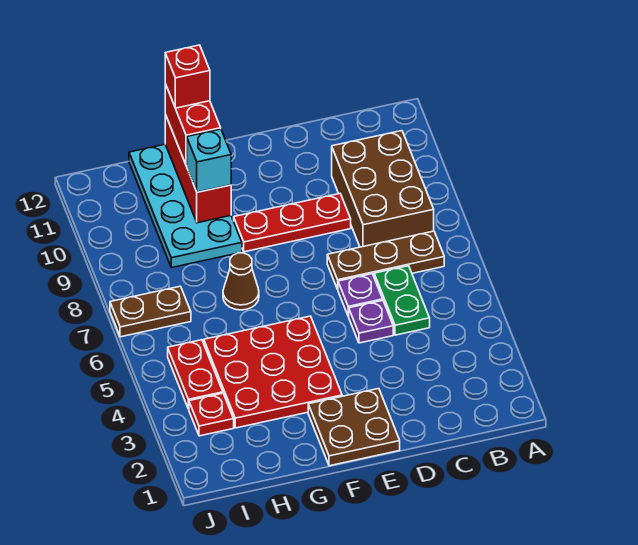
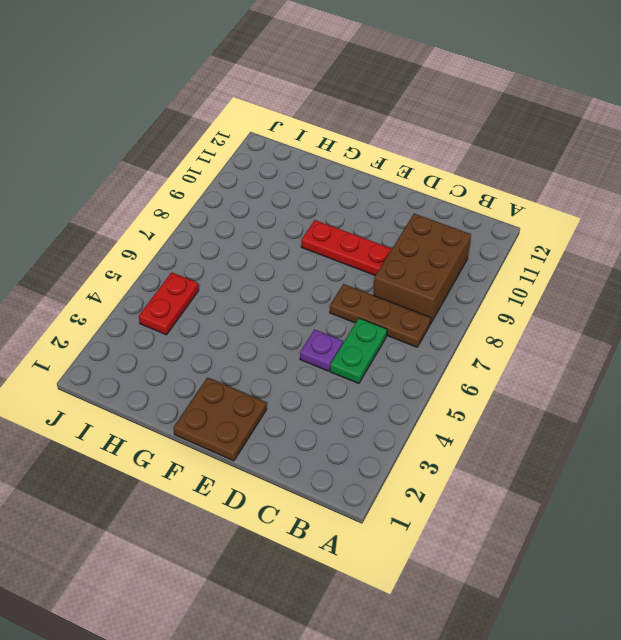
none -> purple plate D6 level 1
none -> red plate F3:H5 level 1
none -> brown cone G7 level 1

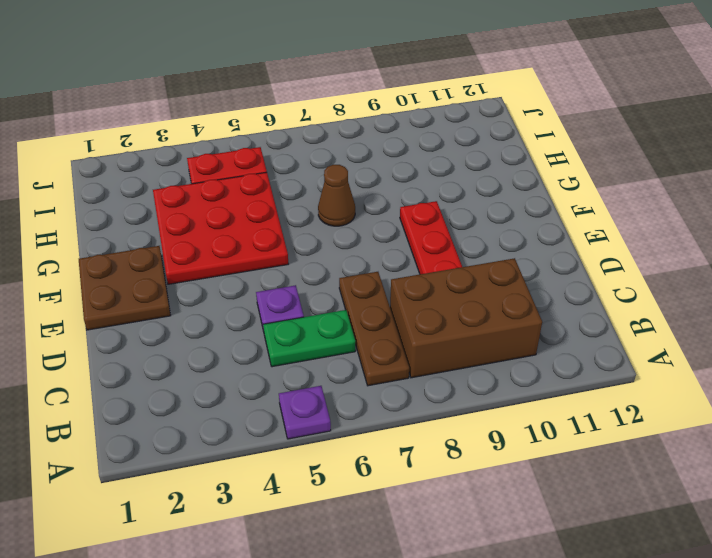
purple plate A5 level 1 -> purple plate D6 level 1
none -> cyan plate G9:H12 level 1
none -> red plate I3 level 1
none -> brown plate I7:J7 level 1

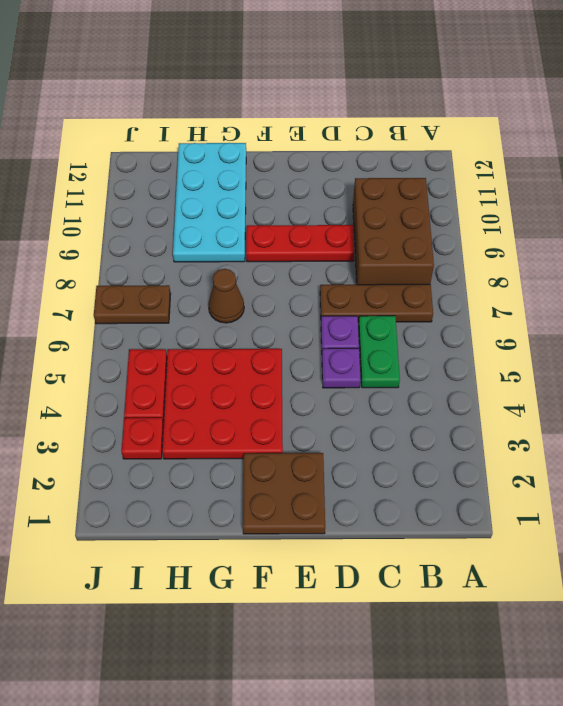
none -> red brick G10:G12 level 2
none -> cyan brick G10 level 3
none -> red brick G11:G12 level 3

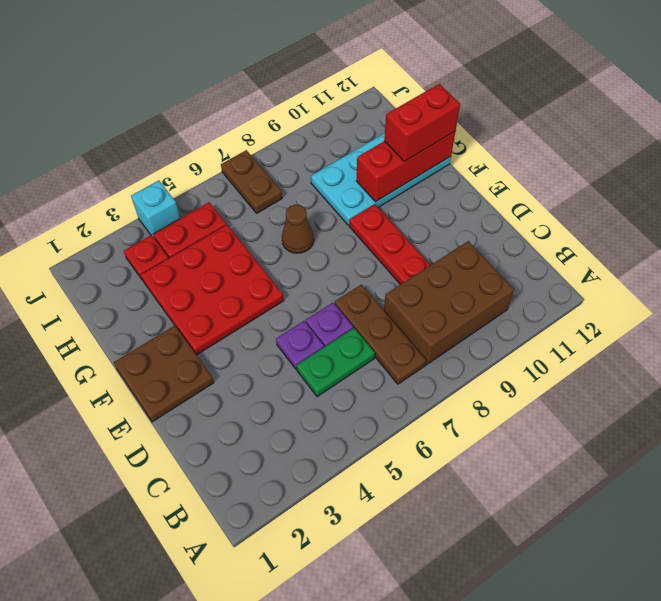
cyan brick J4 level 1 -> cyan brick G10 level 3
none -> red brick G12 level 4

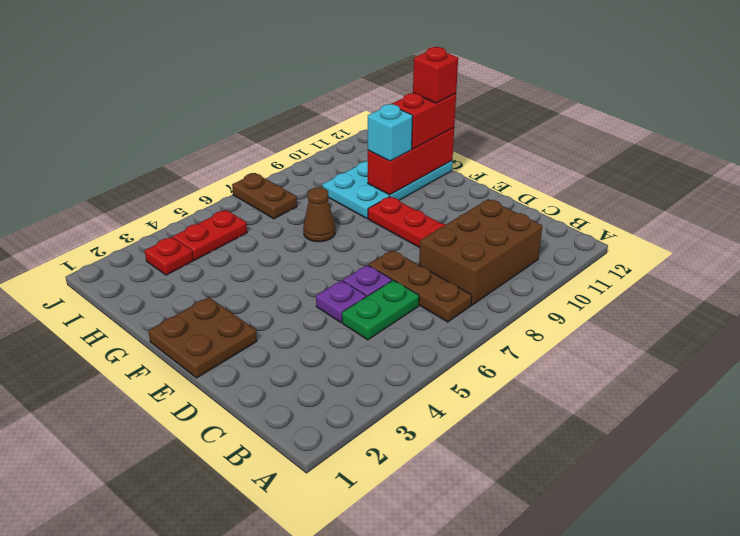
none -> red plate F3:H5 level 1

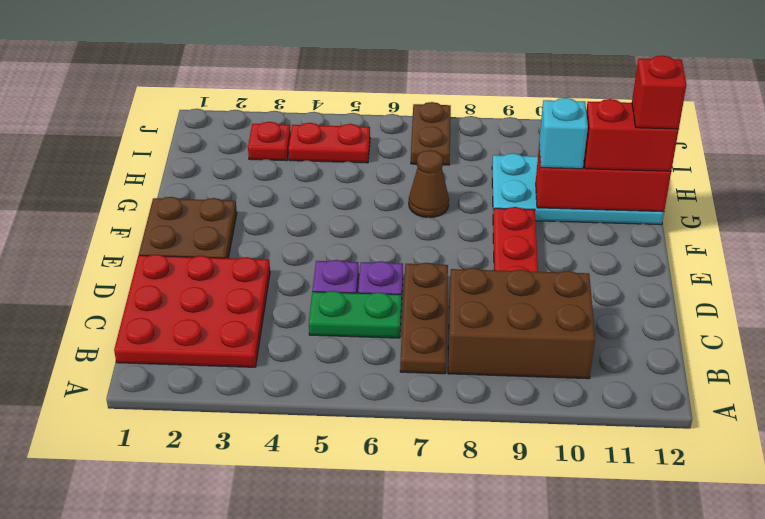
red plate B1:D3 level 1 -> red plate F3:H5 level 1

